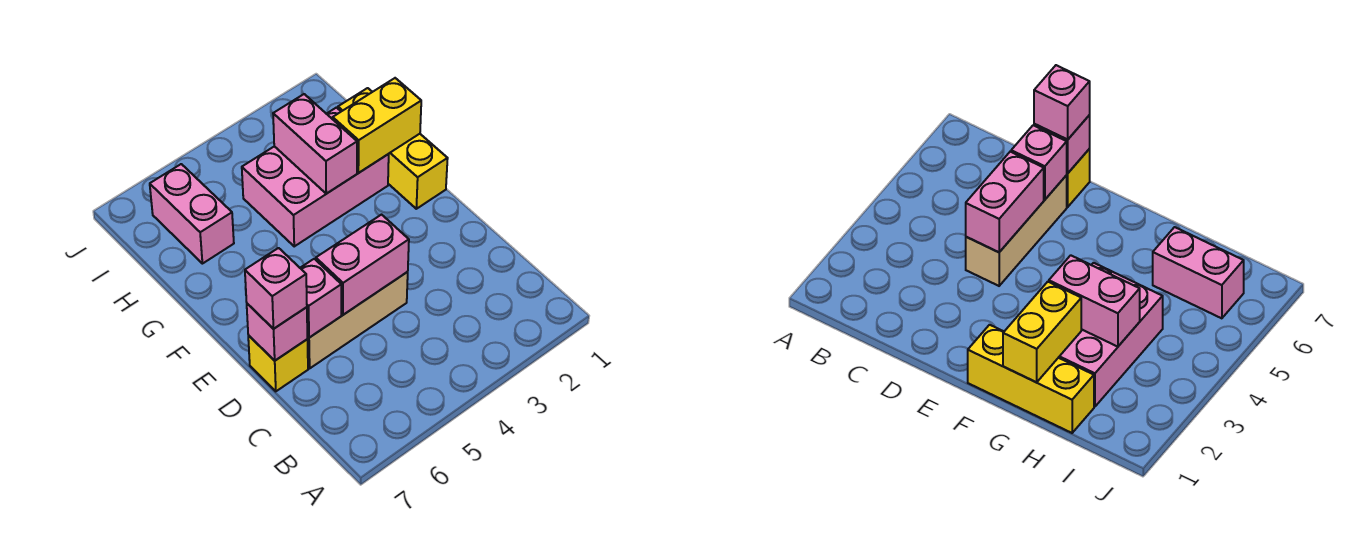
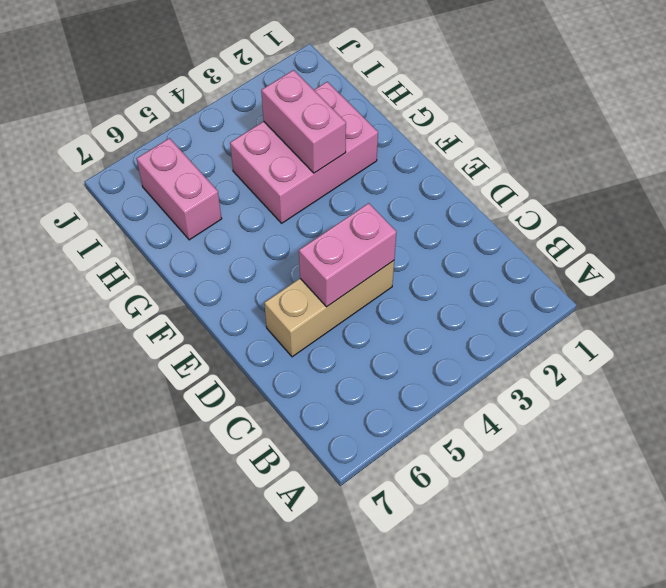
none -> yellow brick D7 level 1
none -> yellow brick F1:H1 level 1

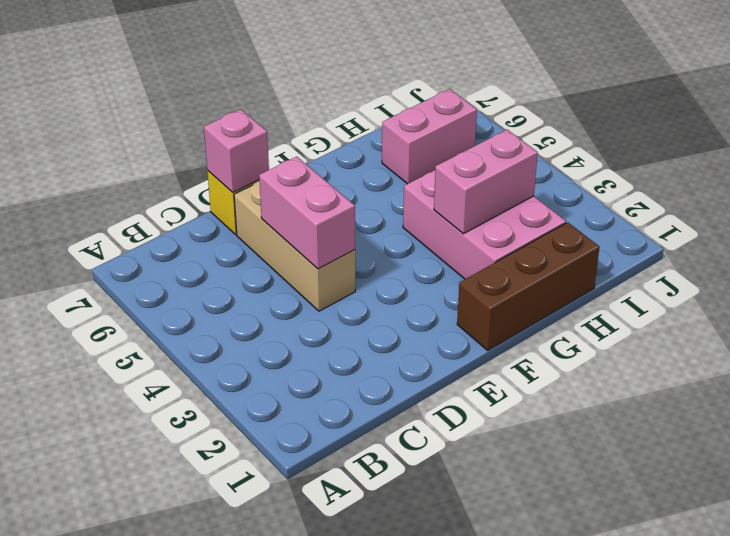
brown brick F1:H1 level 1 -> yellow brick F1:H1 level 1
none -> pink brick D6 level 2
none -> yellow brick G1:G2 level 2

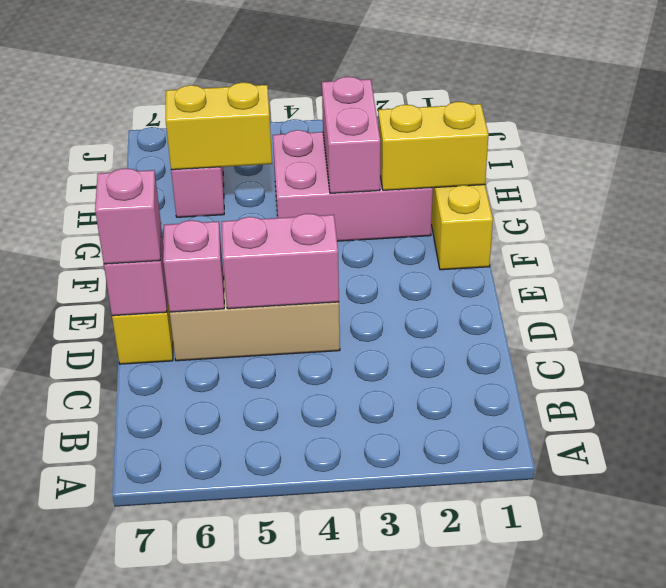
yellow brick H5:H6 level 2 -> none

